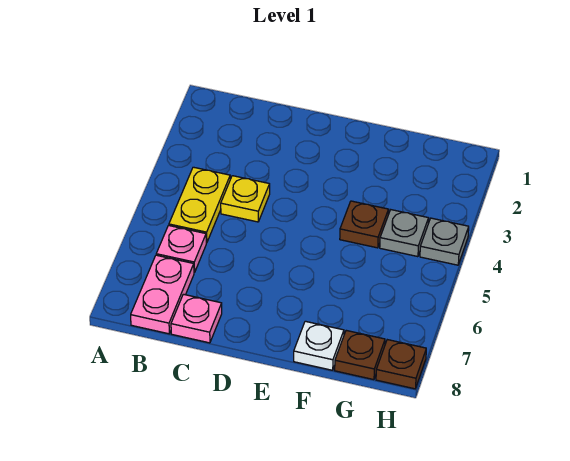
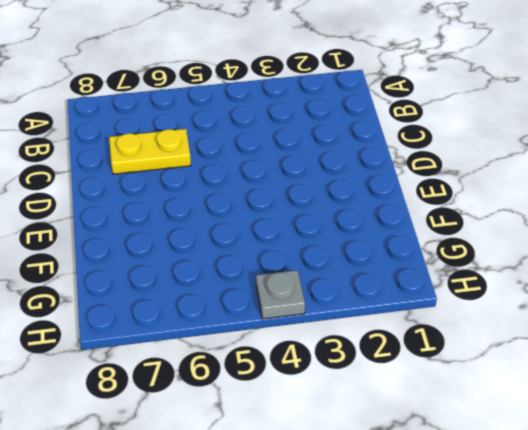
yellow plate C6:C7 level 1 -> yellow plate B4:B5 level 1
none -> pink plate B6 level 1
none -> pink plate B7:B8 level 1

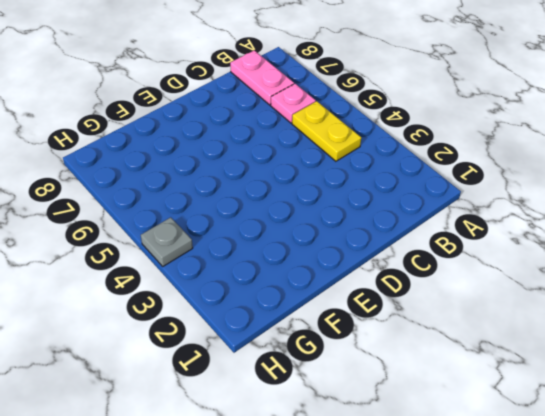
none -> yellow plate C4 level 1
none -> pink plate C8 level 1

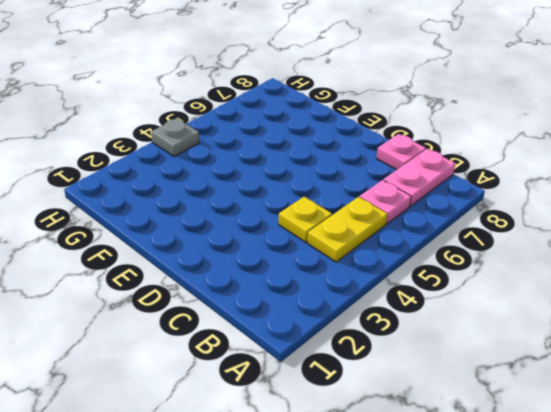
none -> brown plate F4 level 1
none -> white plate F8 level 1

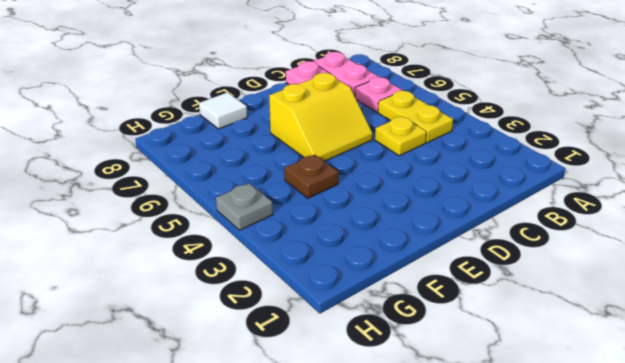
yellow slope D5:E6 level 1 top 6 -> none
white tile F8 level 1 -> white plate F8 level 1
none -> grey plate G4 level 1
none -> brown plate G8 level 1

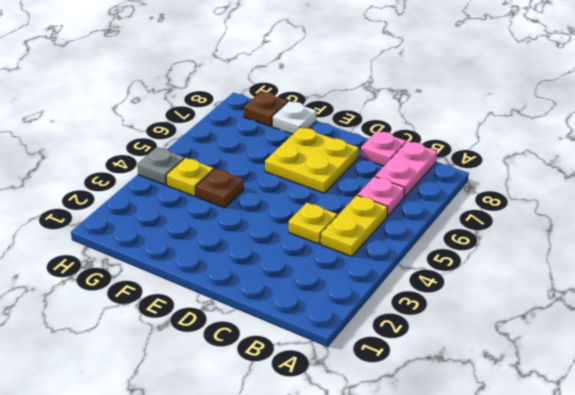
yellow plate D6:E7 level 1 -> none
yellow plate G4 level 1 -> grey plate G4 level 1
none -> brown plate H8 level 1

